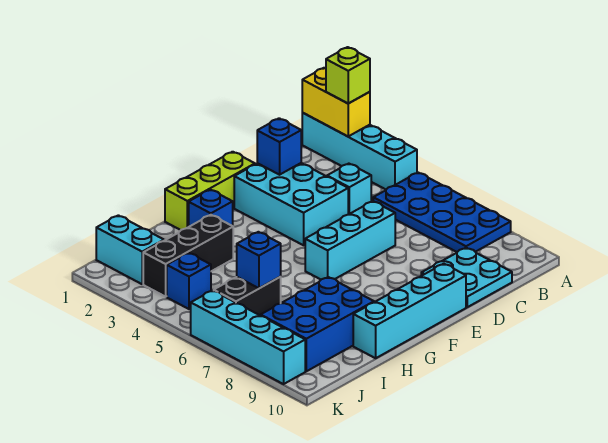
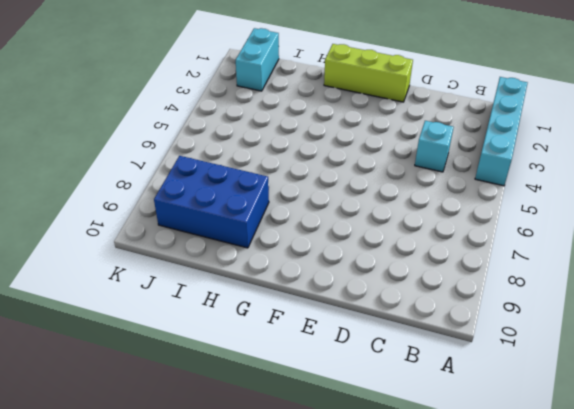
none -> blue plate A5:B8 level 1
none -> cyan plate C9:D10 level 1
none -> cyan brick D2:E4 level 1

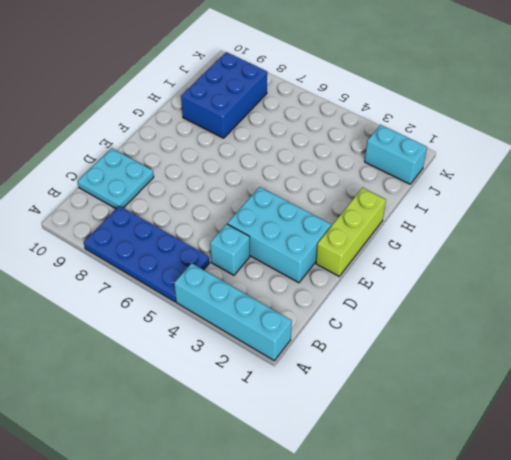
none -> cyan brick D6:F6 level 1
none -> cyan brick E10:H10 level 1
none -> blue brick G2 level 1

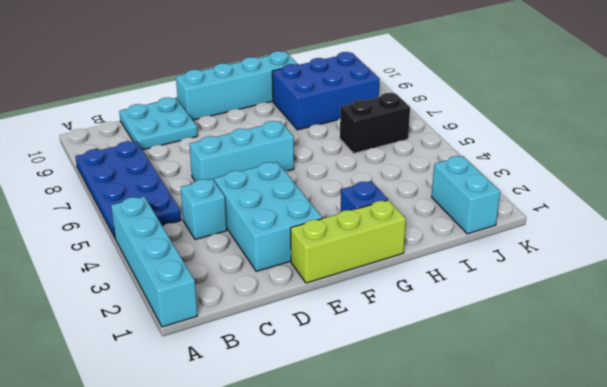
none -> black brick H3:J3 level 1
none -> blue brick J4 level 1
none -> cyan brick K6:K9 level 1

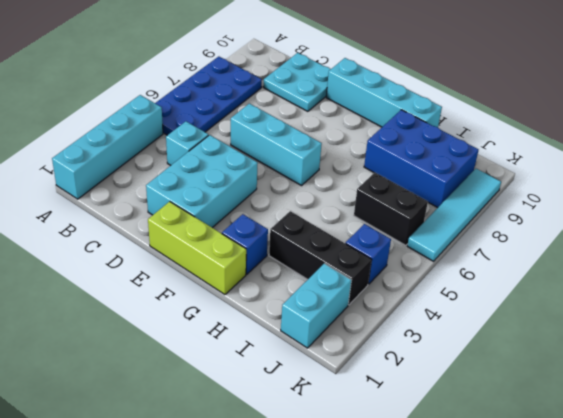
cyan tile K6:K9 level 1 -> cyan brick K6:K9 level 1
none -> yellow brick A1:A2 level 2
none -> blue brick D2 level 2
none -> blue brick I6 level 2

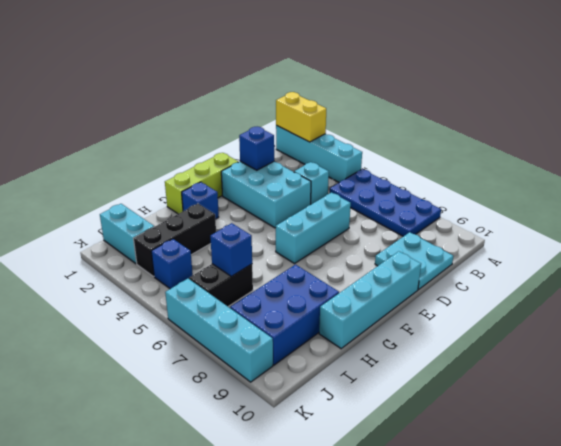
none -> lime brick A2 level 3

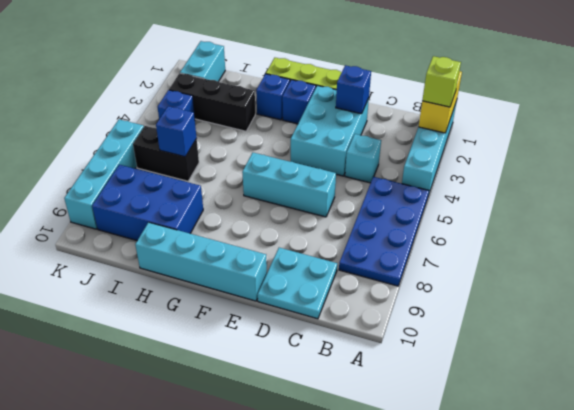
blue brick F2 level 1 -> none

